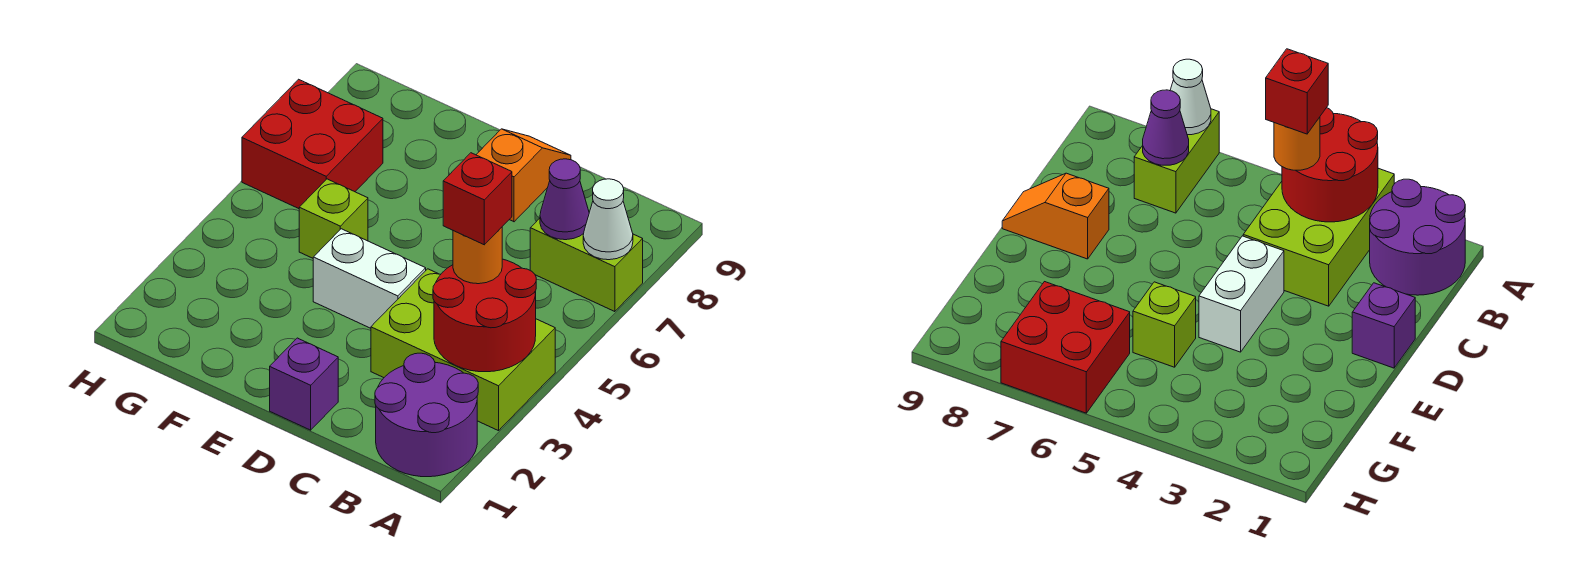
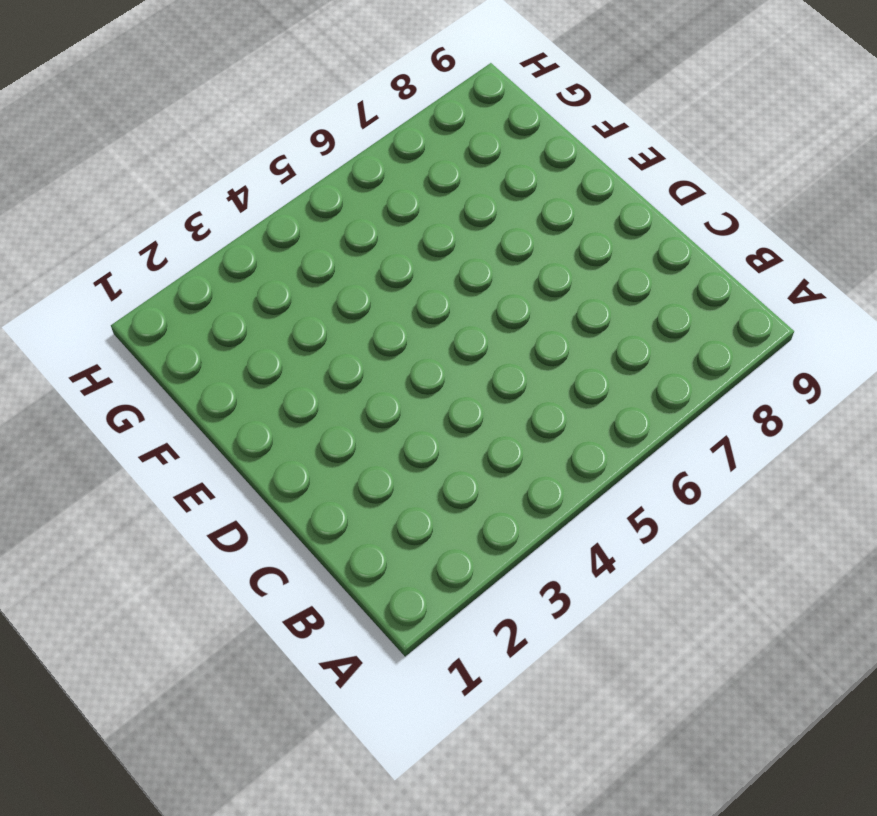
none -> purple round brick A1:B2 level 1
none -> lime brick A3:C4 level 1
none -> lime brick A7:B7 level 1

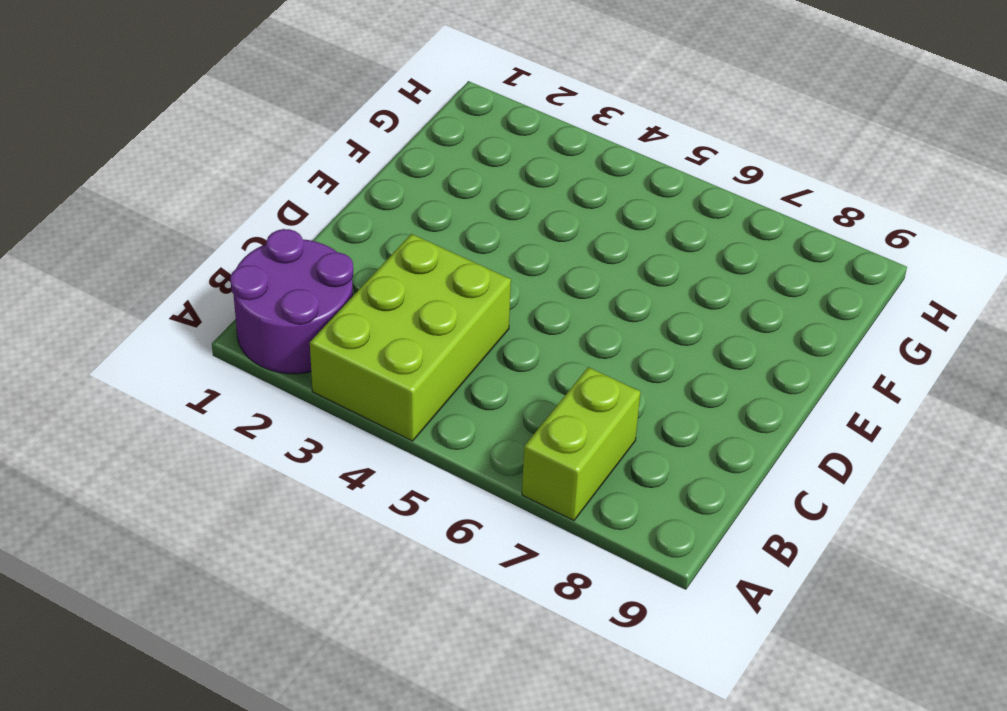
none -> purple brick D1 level 1
none -> white brick D4:E4 level 1
none -> orange slope D8:D9 level 1 top 8

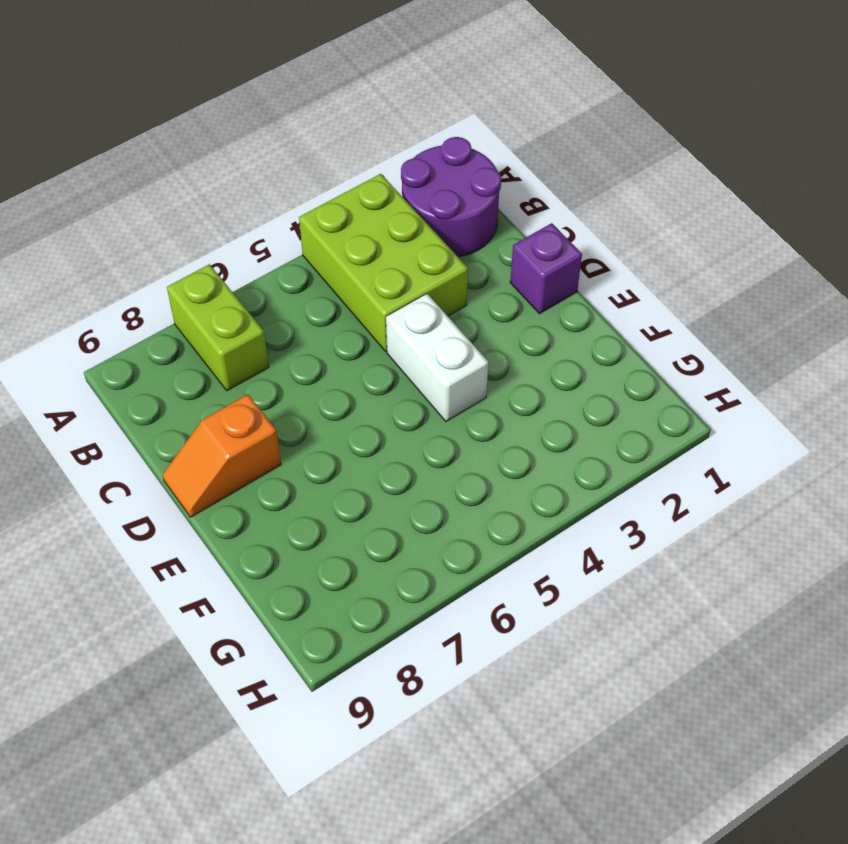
none -> lime brick F5 level 1
none -> red brick G6:H7 level 1
none -> red round brick A3:B4 level 2

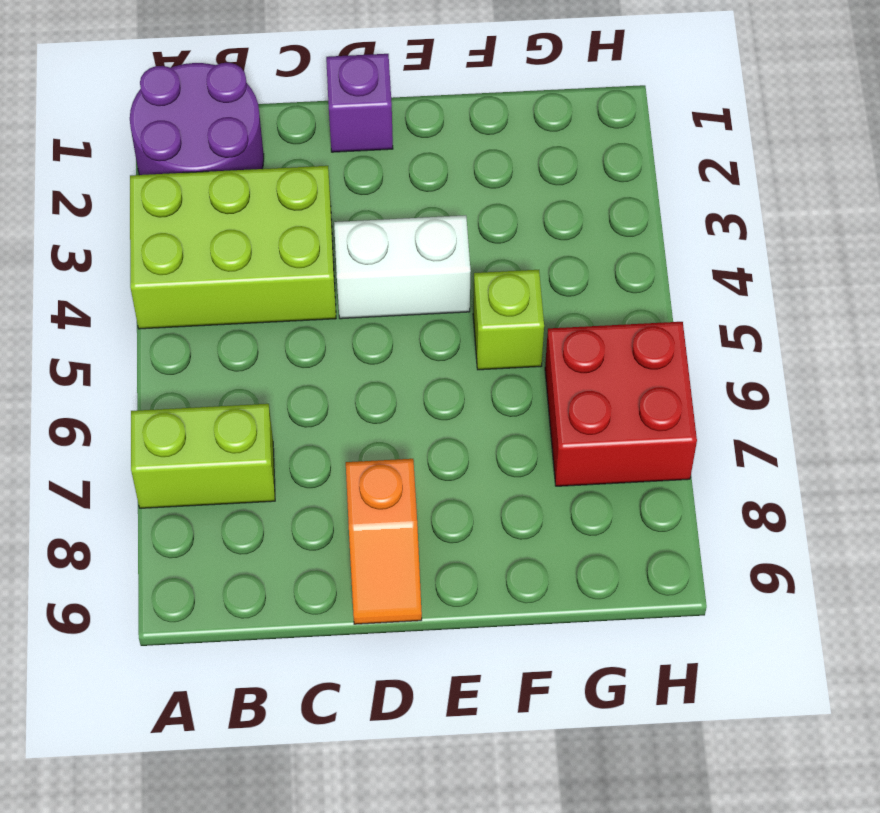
none -> red round brick A3:B4 level 2
none -> white cone A7 level 2
none -> purple cone B7 level 2

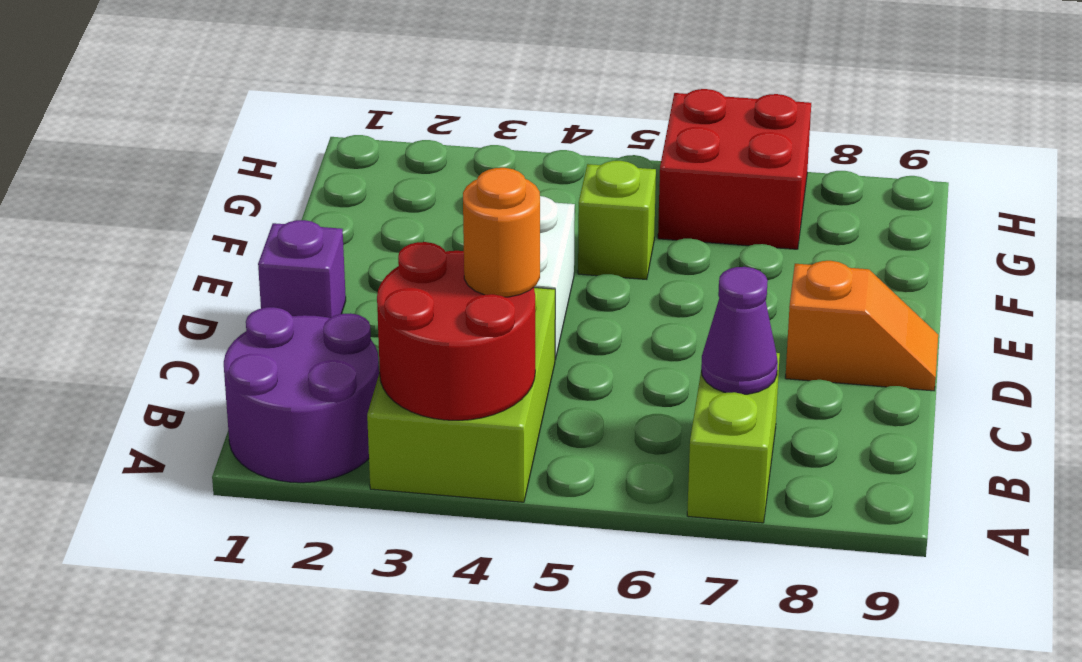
none -> white cone A7 level 2
none -> red brick B4 level 4

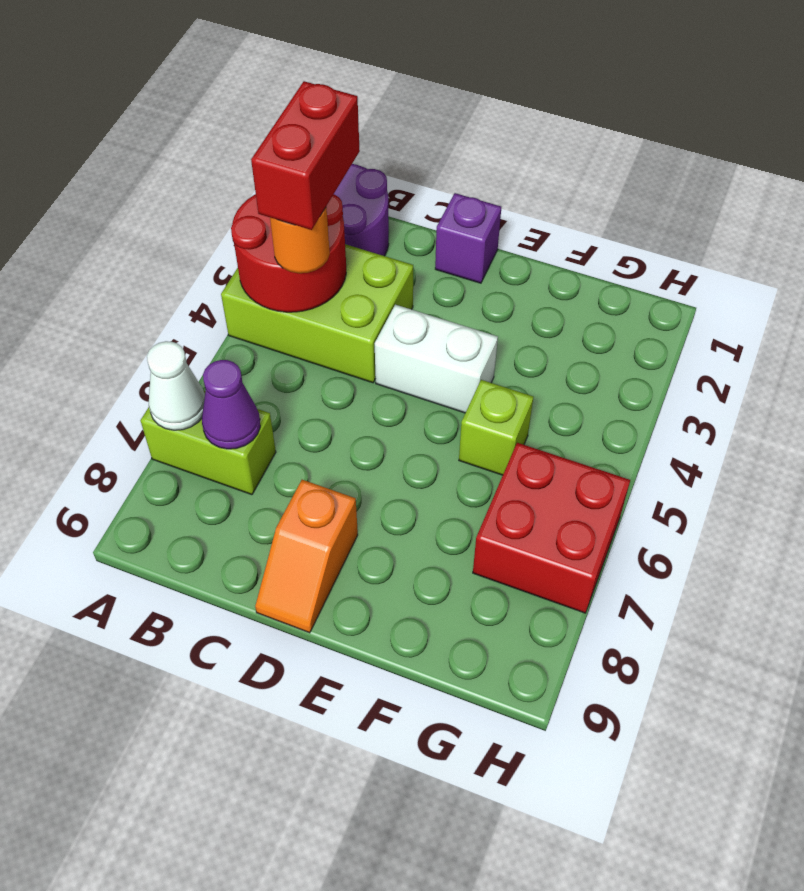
red brick B3:B4 level 4 -> red brick B4 level 4

